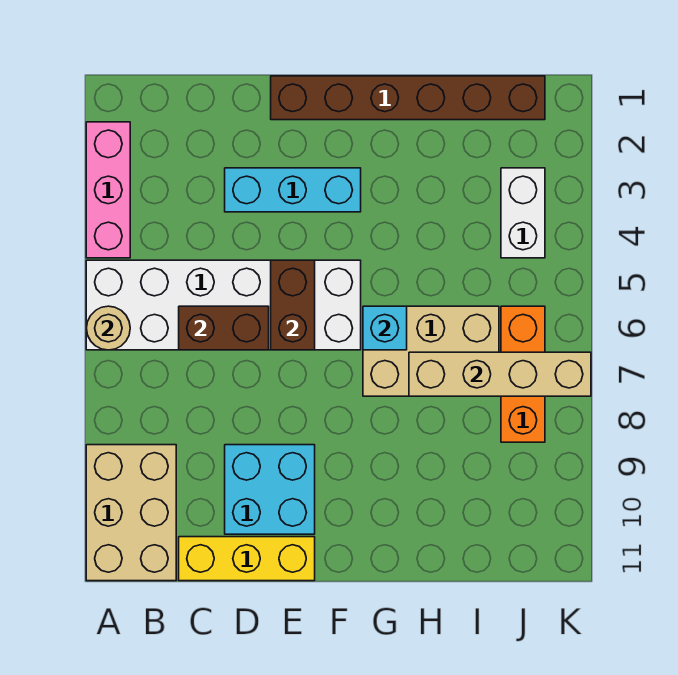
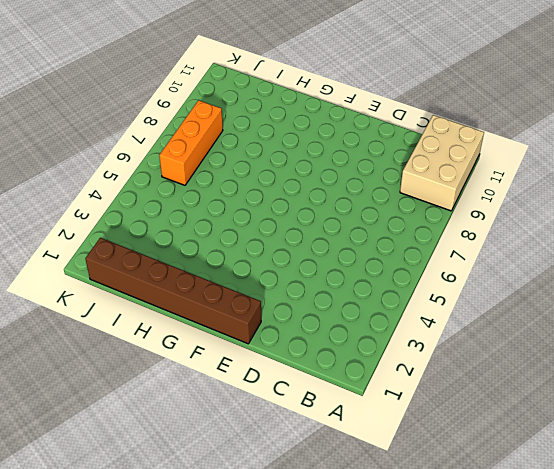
none -> pink brick A2:A4 level 1
none -> white brick A5:F6 level 1
none -> yellow brick C11:E11 level 1

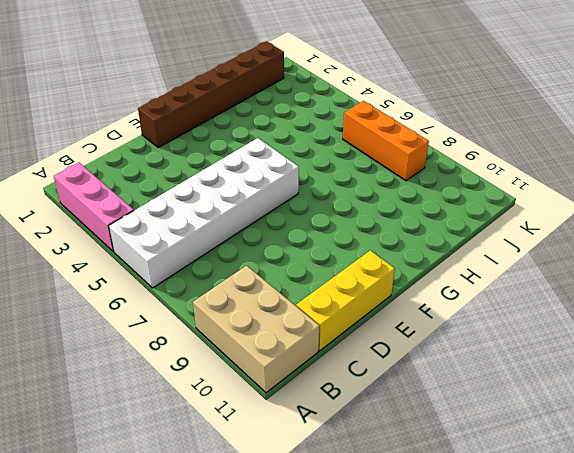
none -> cyan brick D3:F3 level 1
none -> cyan brick D9:E10 level 1
none -> tan brick G6:I7 level 1

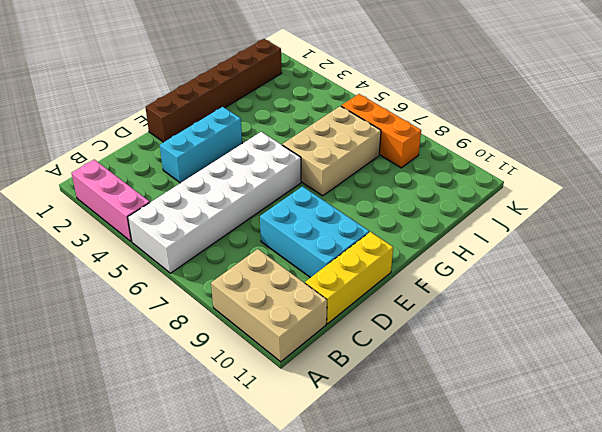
cyan brick D8:E10 level 1 -> cyan brick D9:E10 level 1
none -> white brick J3:J4 level 1
none -> tan round brick A6 level 2
none -> brown brick C6:D6 level 2

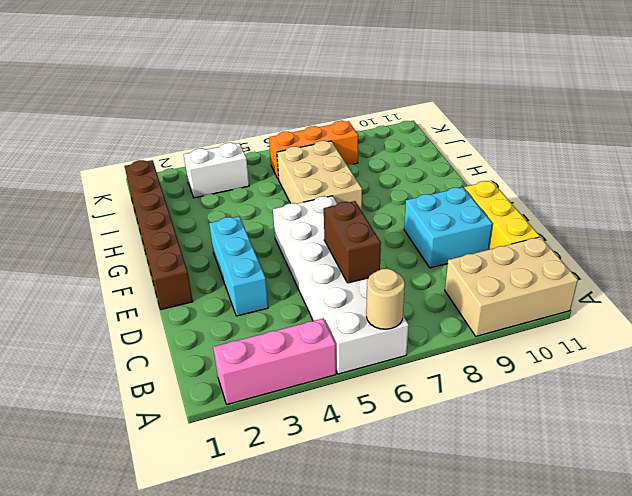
none -> brown brick E5:E6 level 2
none -> cyan brick G6 level 2
none -> tan brick H7:K7 level 2

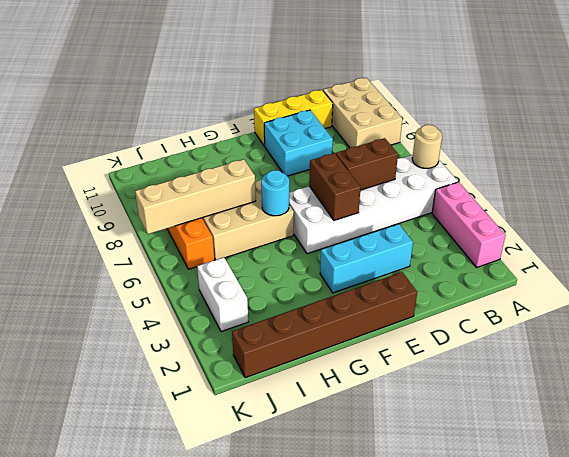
cyan round brick G6 level 2 -> cyan brick G6 level 2

